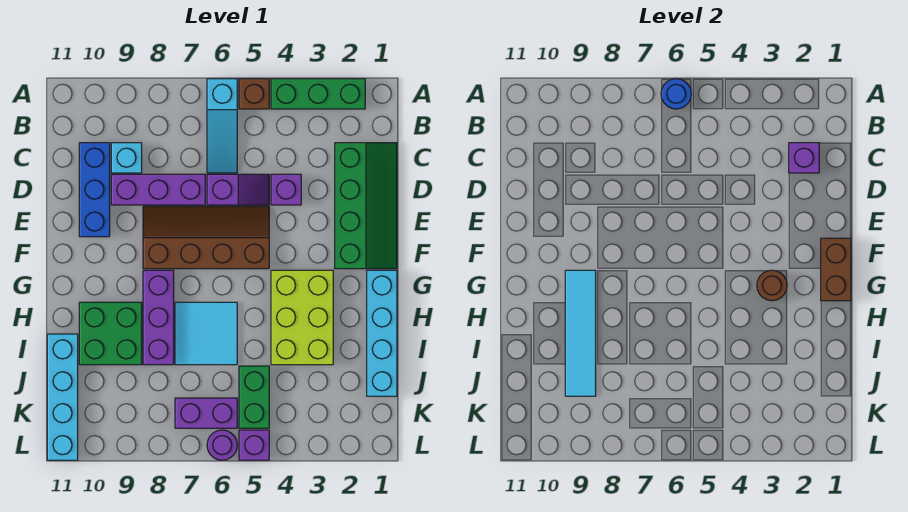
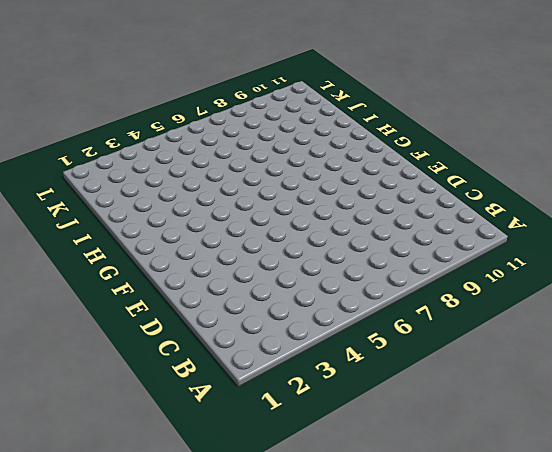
none -> green brick A2:A4 level 1
none -> brown brick A5 level 1
none -> cyan slope A6:C6 level 1 top A

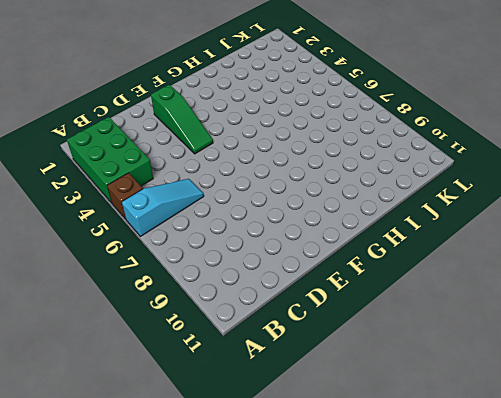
green brick A2:B4 level 1 -> green brick A2:A4 level 1
green slope E2:E4 level 1 top 2 -> green slope C1:F2 level 1 top 2
none -> cyan brick C9 level 1
none -> blue brick C10:E10 level 1
none -> purple brick D4 level 1

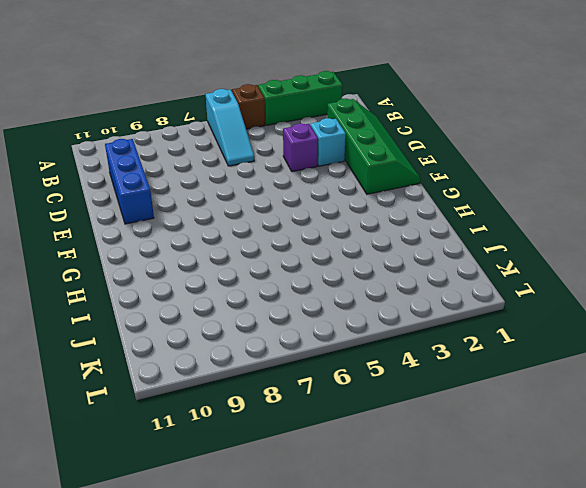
cyan brick D3 level 1 -> cyan brick C9 level 1
none -> purple slope D5:D6 level 1 top 6
none -> purple brick D7:D9 level 1
none -> brown slope E5:F8 level 1 top F

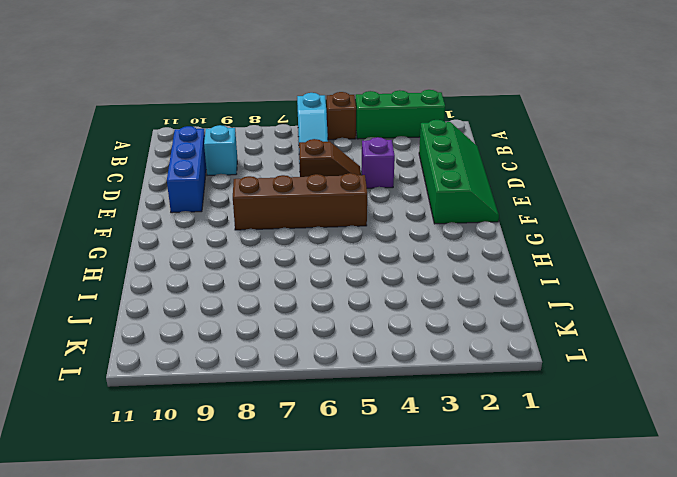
brown slope D5:D6 level 1 top 6 -> purple slope D5:D6 level 1 top 6
none -> purple brick D7:D9 level 1
none -> cyan brick G1:J1 level 1
none -> lime brick G3:I4 level 1

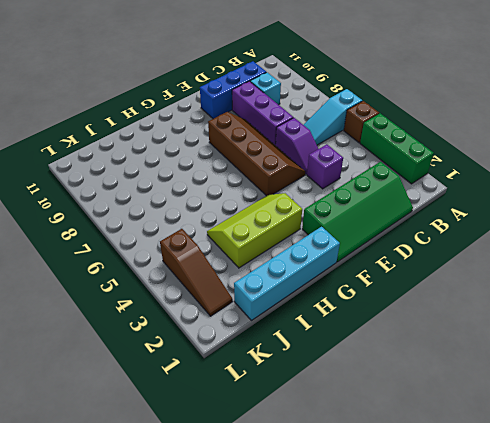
lime slope G3:I4 level 1 top 3 -> lime brick G3:I4 level 1
brown slope K2:K4 level 1 top 4 -> none
none -> purple brick G8:I8 level 1
none -> cyan tile H6:I7 level 1
none -> green brick H9:I10 level 1

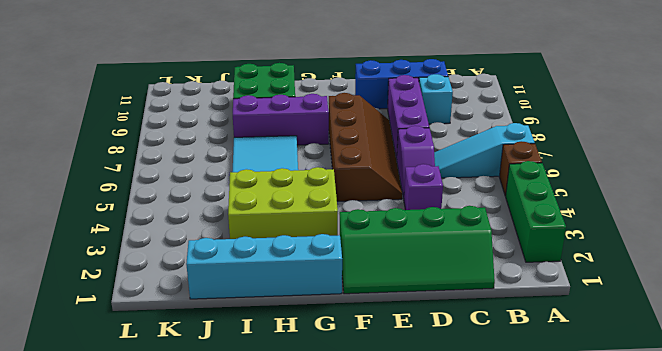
none -> cyan brick I11:L11 level 1
none -> green brick J5:K5 level 1
none -> purple brick K6:K7 level 1

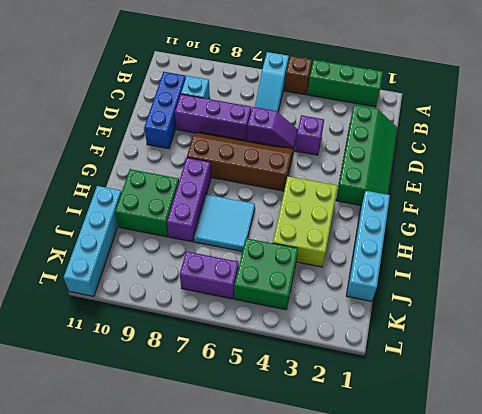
green brick J4:K5 level 1 -> green brick J5:K5 level 1
none -> purple brick L5 level 1
none -> purple round brick L6 level 1
none -> blue round brick A6 level 2

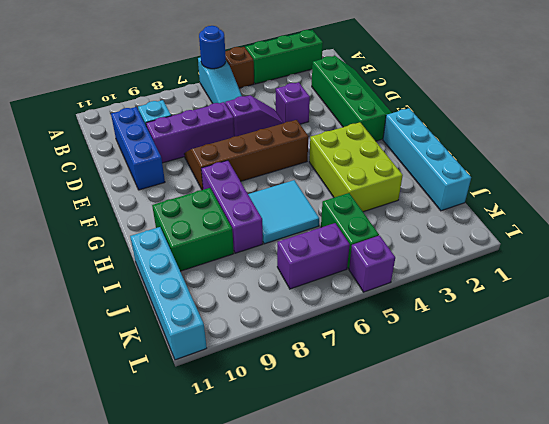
none -> purple round brick L6 level 1
none -> purple brick C2 level 2
none -> brown brick F1:G1 level 2

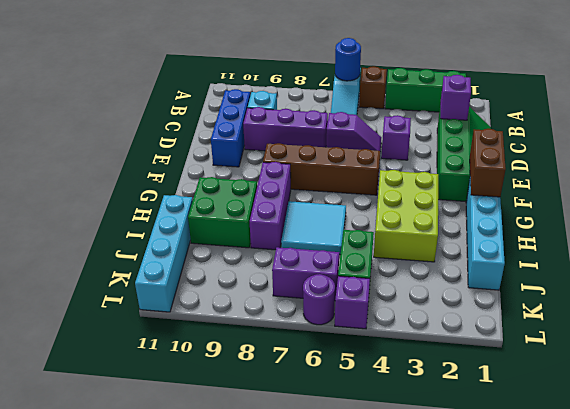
none -> brown round brick G3 level 2
none -> cyan tile G9:J9 level 2

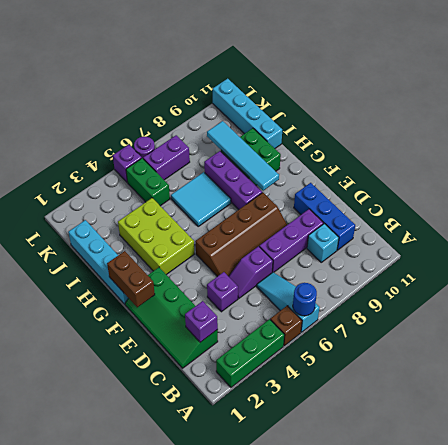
none -> brown round brick G3 level 2

